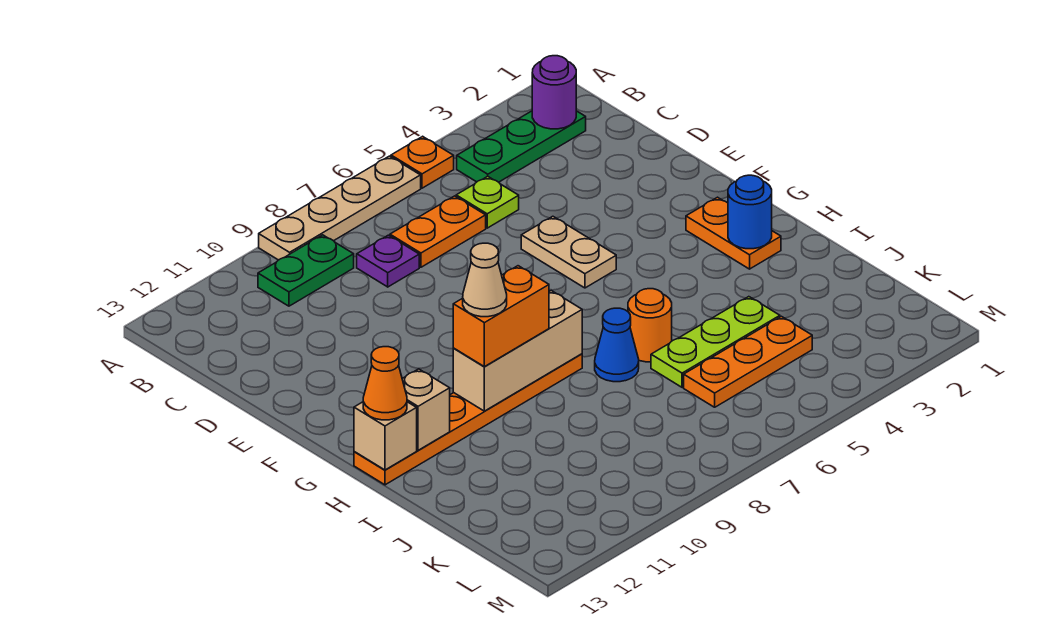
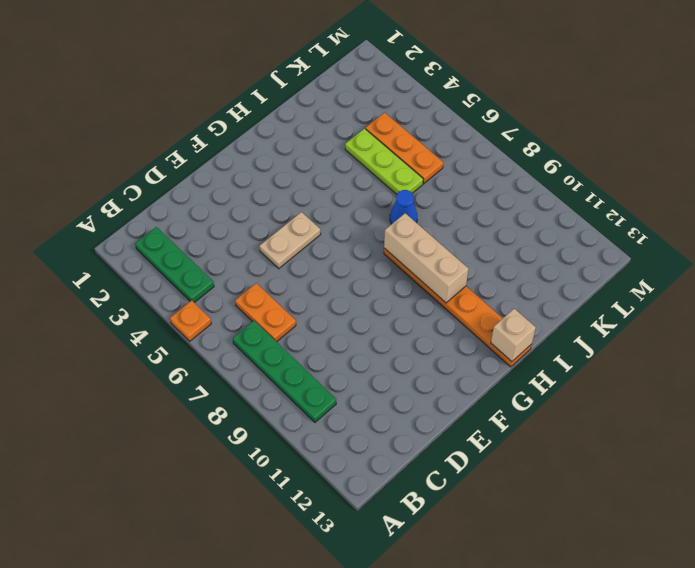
green plate B7:B10 level 1 -> green plate B9:B10 level 1
none -> tan plate A6:A9 level 1
none -> lime plate C5 level 1
none -> purple plate C8 level 1

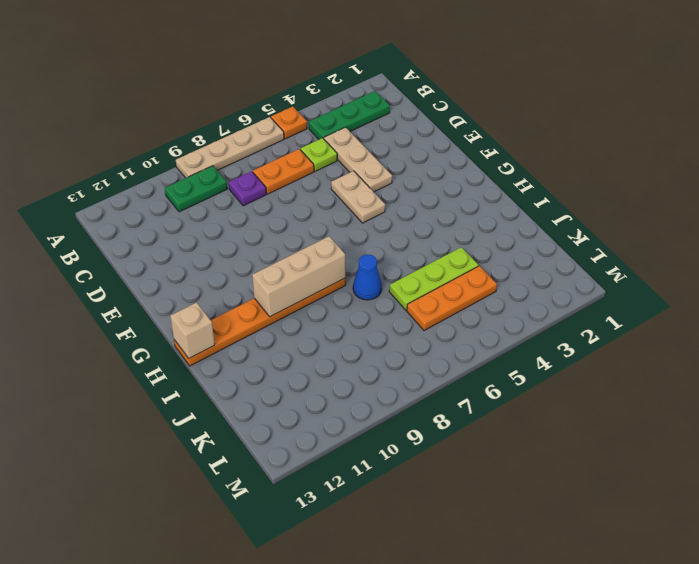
tan plate C4:E4 level 1 -> none
none -> orange plate G2:H2 level 1
none -> orange round brick I6 level 1
none -> purple round brick B2 level 2

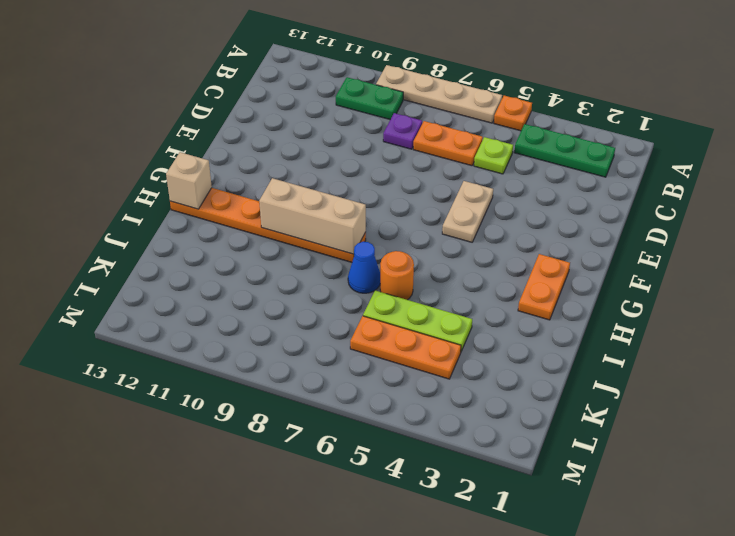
none -> purple round brick B2 level 2
none -> blue round brick H2 level 2
none -> tan brick H12 level 2

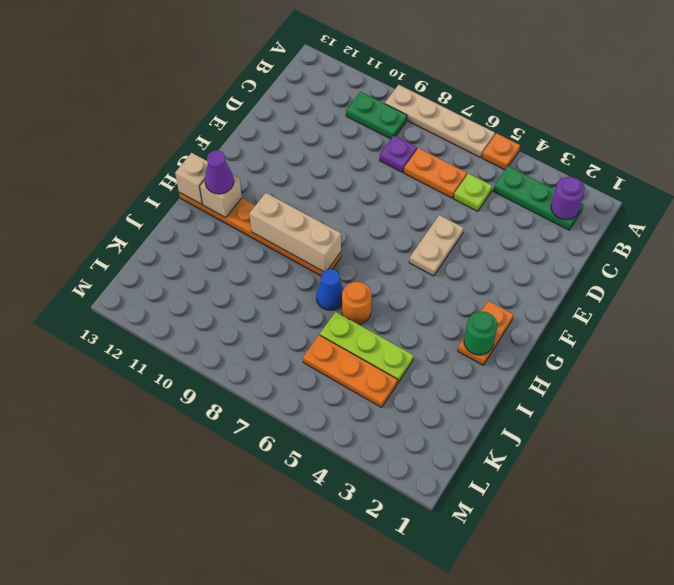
green round brick H2 level 2 -> blue round brick H2 level 2
purple cone H12 level 3 -> none
none -> orange brick H9:H10 level 3
none -> orange cone H13 level 3
none -> tan cone H10 level 4

